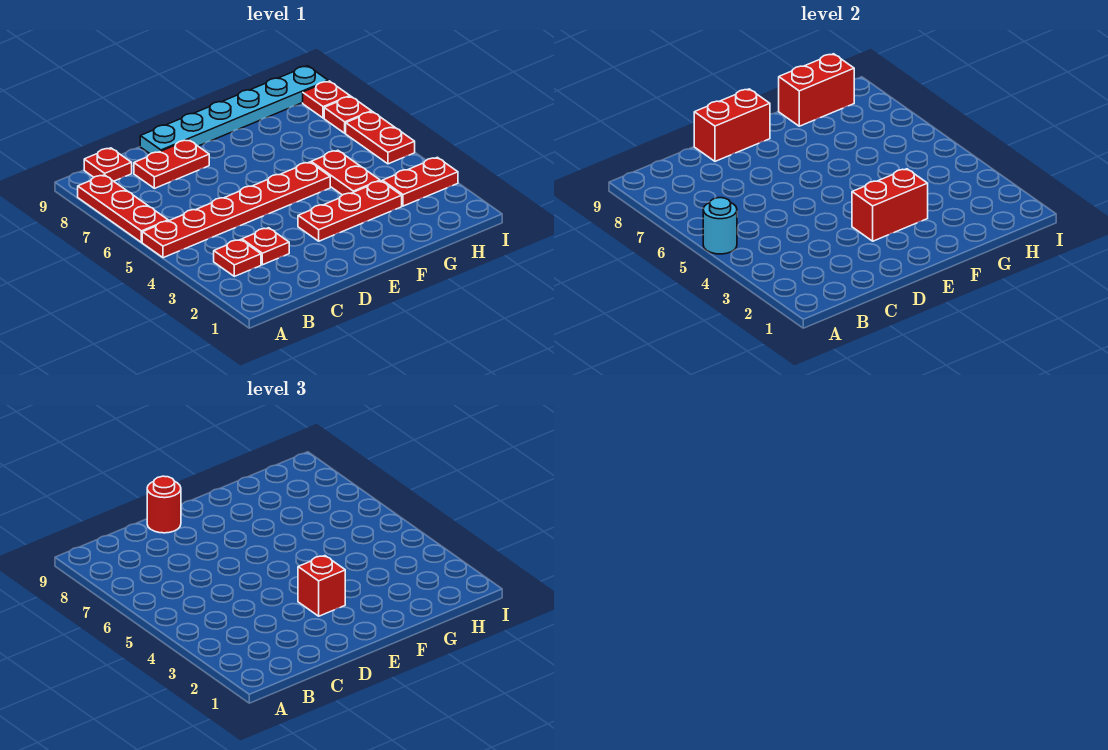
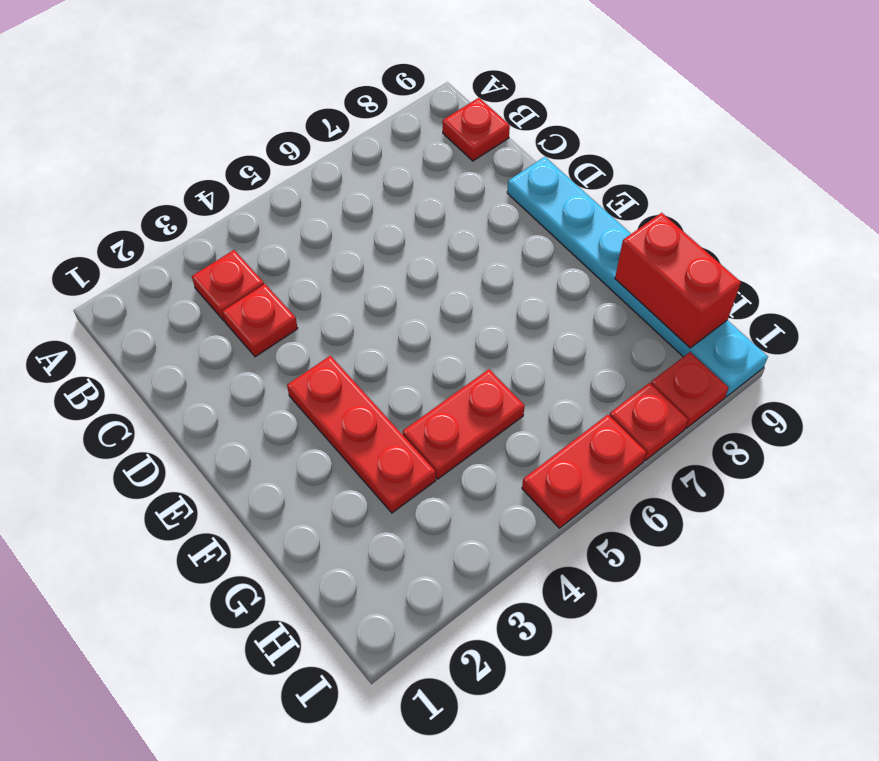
none -> red plate A5:F5 level 1
none -> red plate A6:A8 level 1
none -> red plate C8:D8 level 1

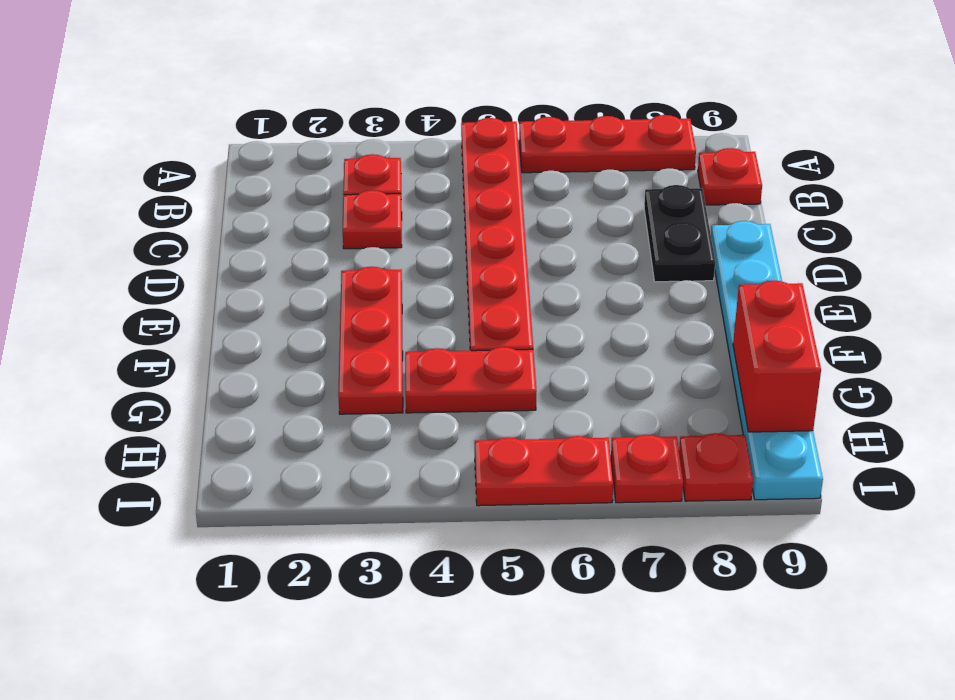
black plate C8:D8 level 1 -> red plate C8:D8 level 1
none -> red plate H3:I3 level 1
none -> cyan round brick A5 level 2
none -> red brick D9:E9 level 2

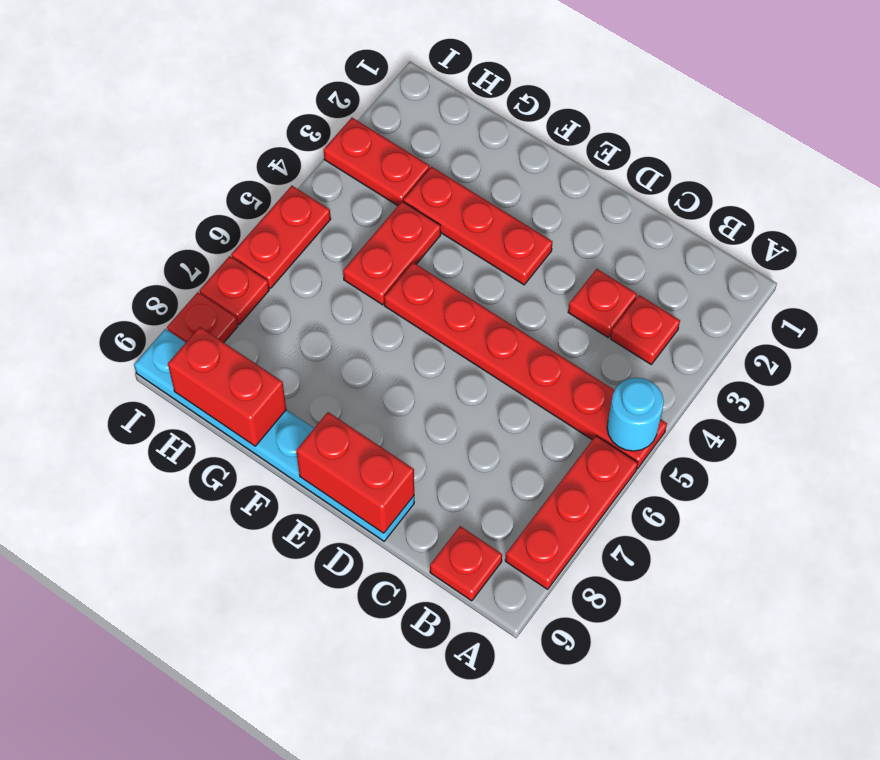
none -> red plate C8:D8 level 1
none -> red brick E3:F3 level 2
none -> red round brick D9 level 3

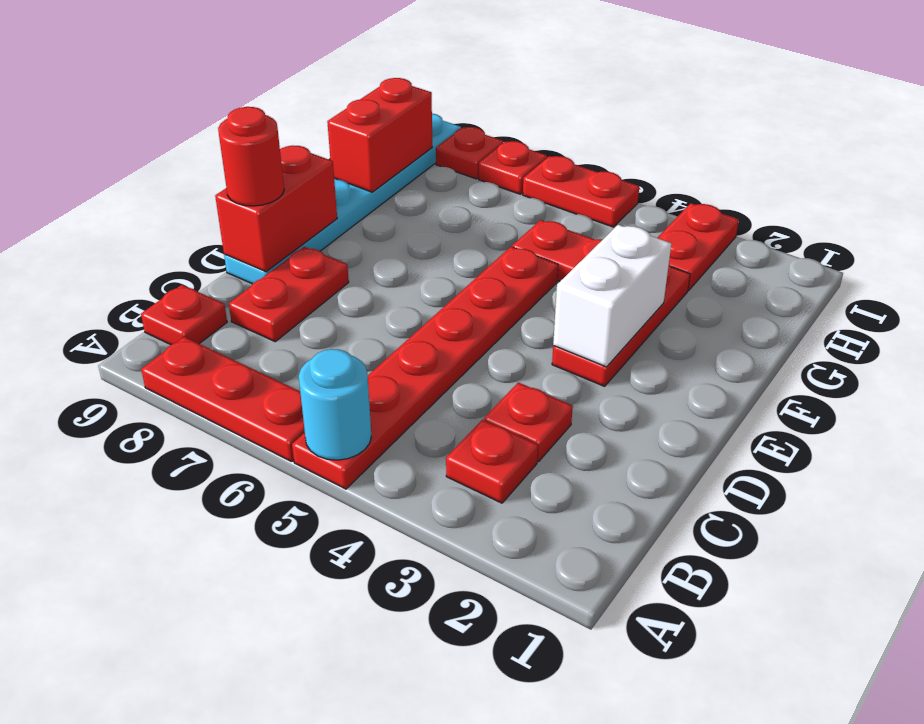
white brick E3:F3 level 2 -> red brick E3:F3 level 2
none -> red brick E3 level 3

